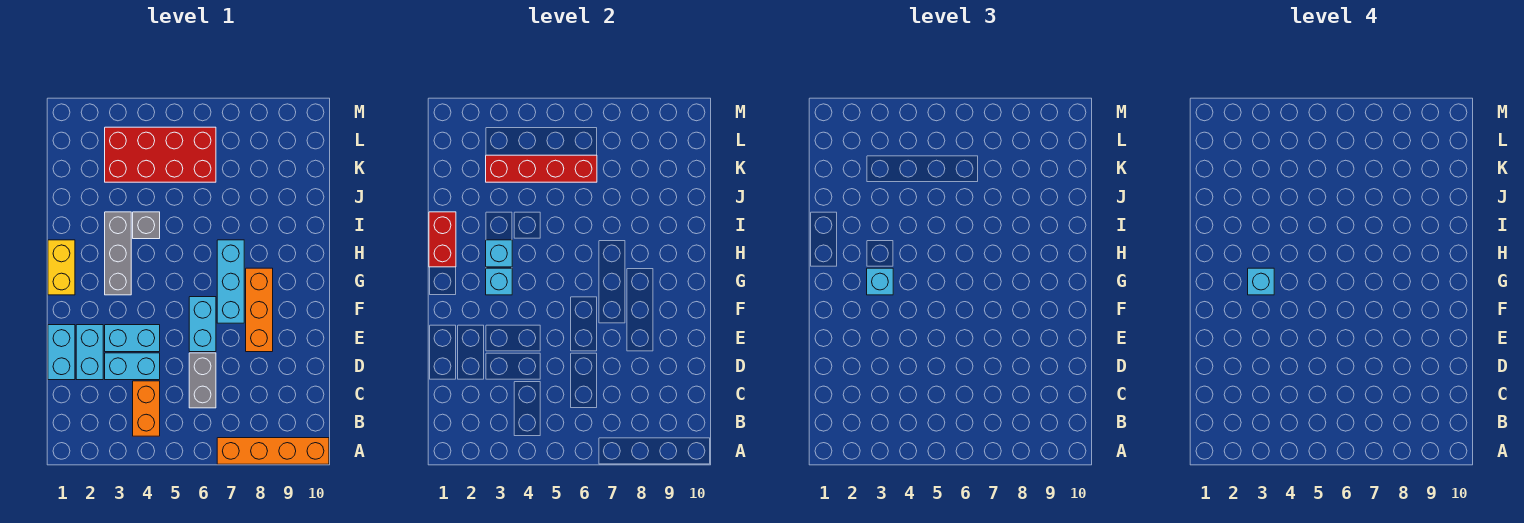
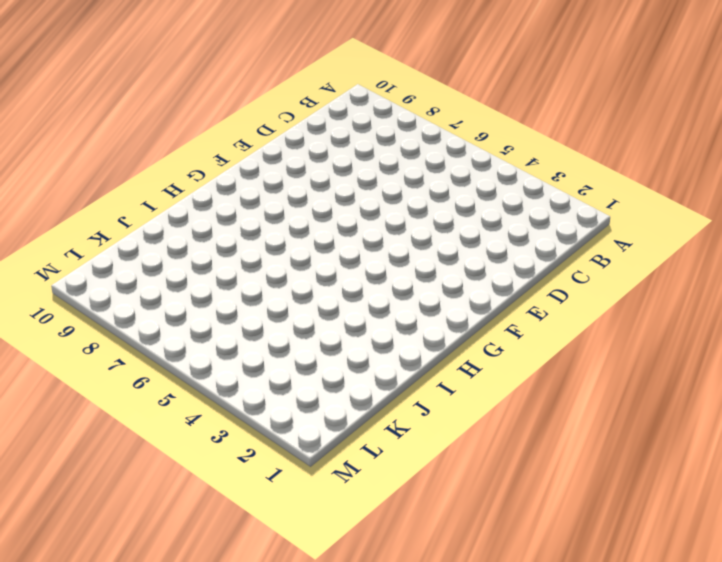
none -> orange brick A7:A10 level 1
none -> orange brick B4:C4 level 1
none -> grey brick C6:D6 level 1

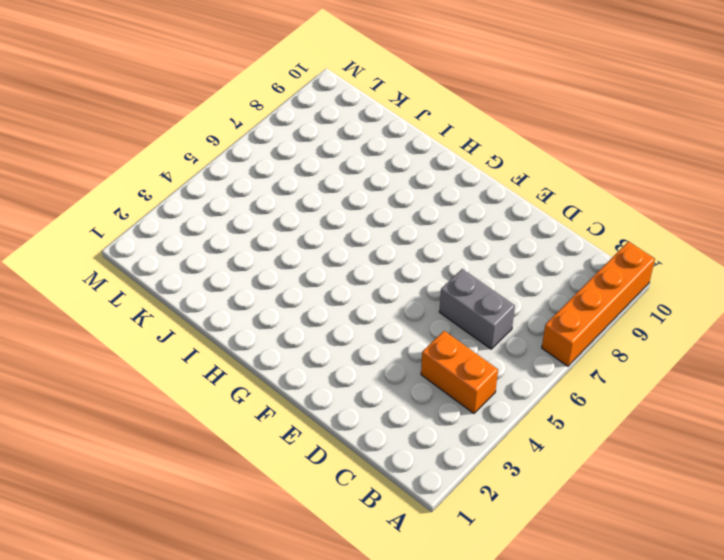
none -> cyan brick D1:E1 level 1
none -> cyan brick D2:E2 level 1
none -> cyan brick D3:D4 level 1

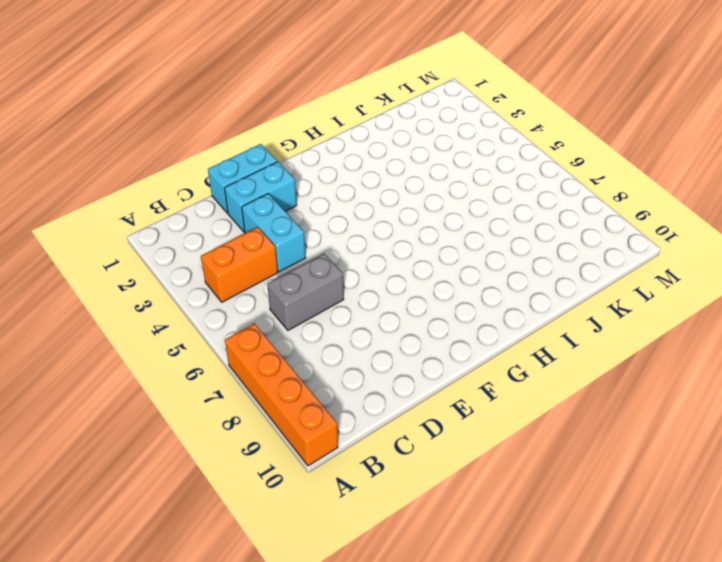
none -> cyan brick E3:E4 level 1
none -> cyan brick E6:F6 level 1
none -> orange brick E8:G8 level 1

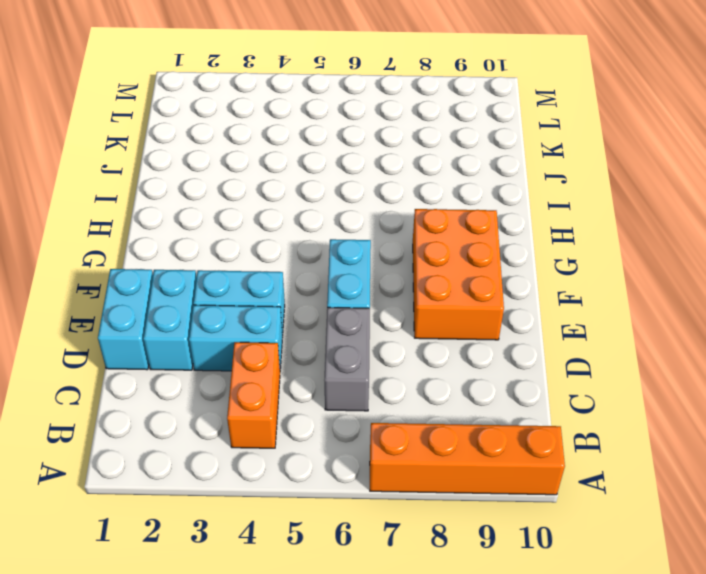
orange brick E8:G9 level 1 -> orange brick E8:G8 level 1
none -> cyan brick F7:H7 level 1
none -> yellow brick G1:H1 level 1
none -> grey brick G3:I3 level 1

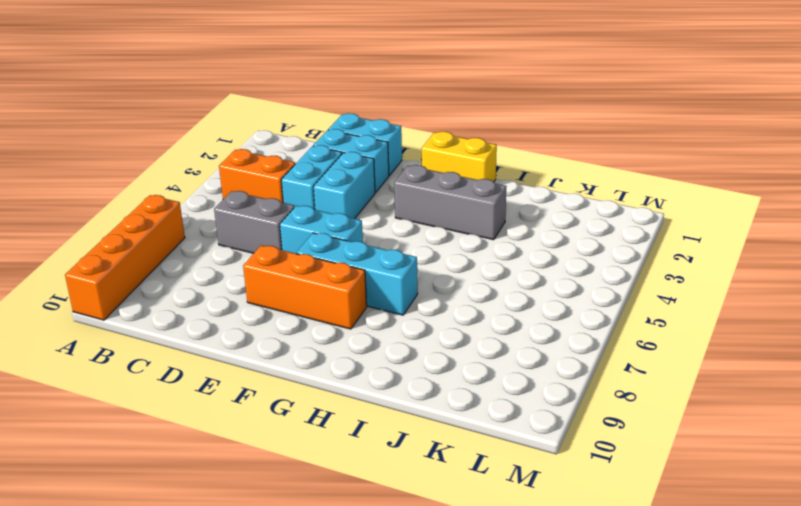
none -> grey brick I4 level 1
none -> red brick K3:L6 level 1
none -> cyan brick G3 level 2

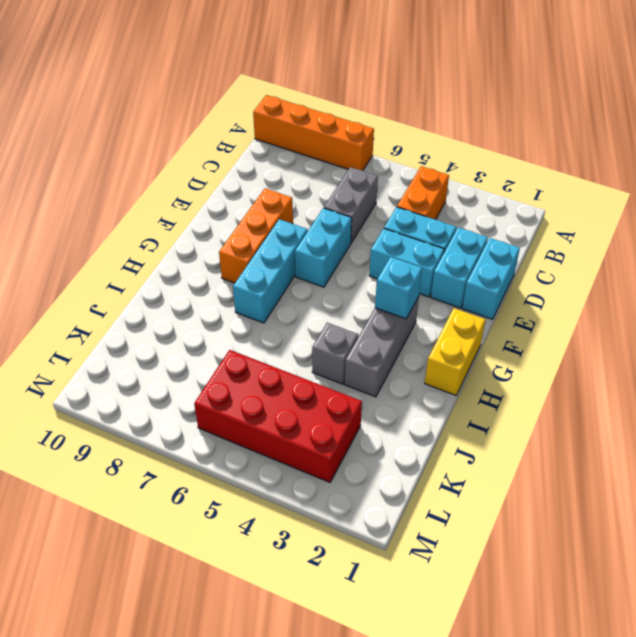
none -> red brick H1:I1 level 2
none -> cyan brick H3 level 2
none -> red brick K3:K6 level 2

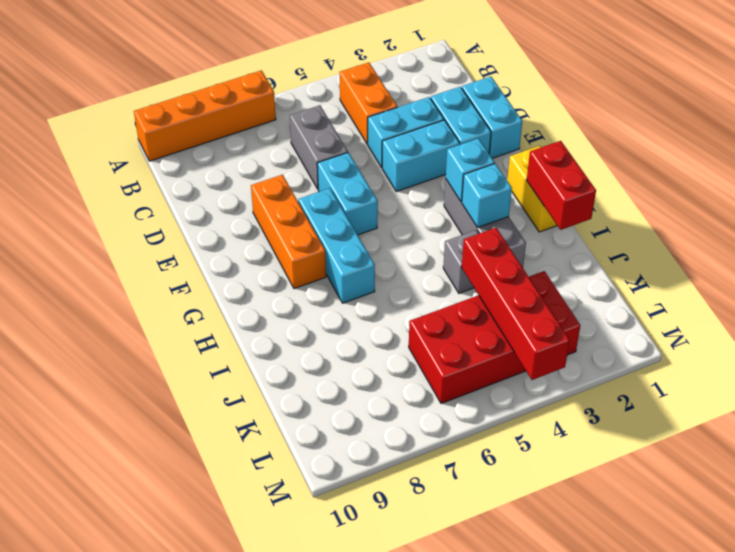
red brick J4:M4 level 2 -> red brick K3:K6 level 2
none -> cyan brick G3 level 3
none -> cyan brick G3 level 4

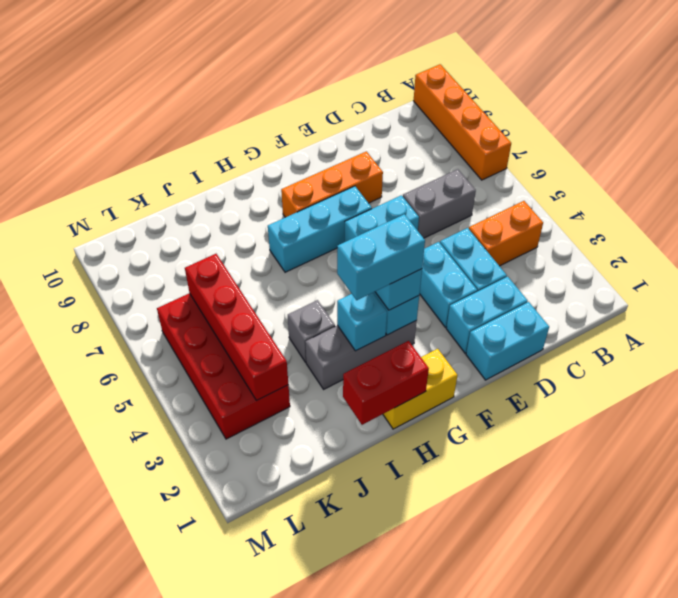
cyan brick G3:H3 level 4 -> cyan brick G3 level 4

